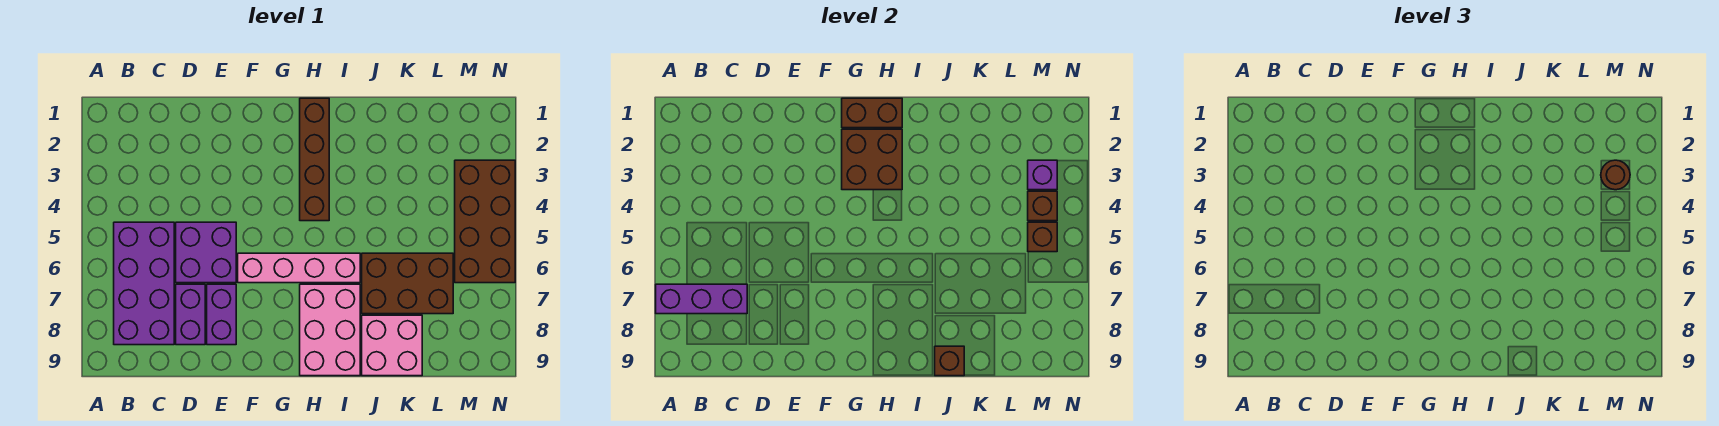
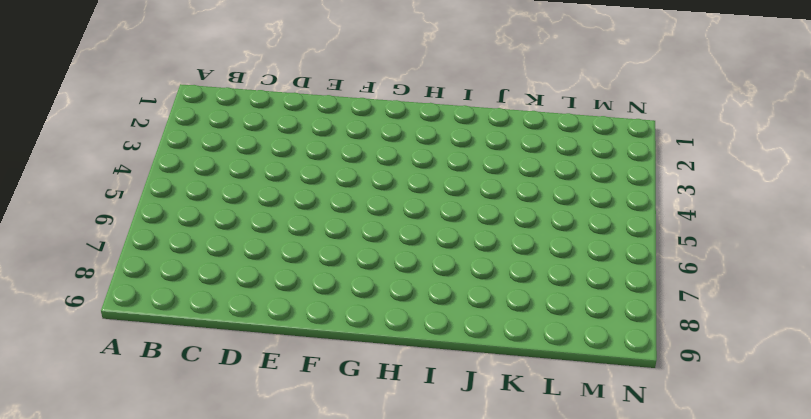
none -> purple brick B5:C8 level 1
none -> purple brick D5:E6 level 1
none -> purple brick D7:D8 level 1

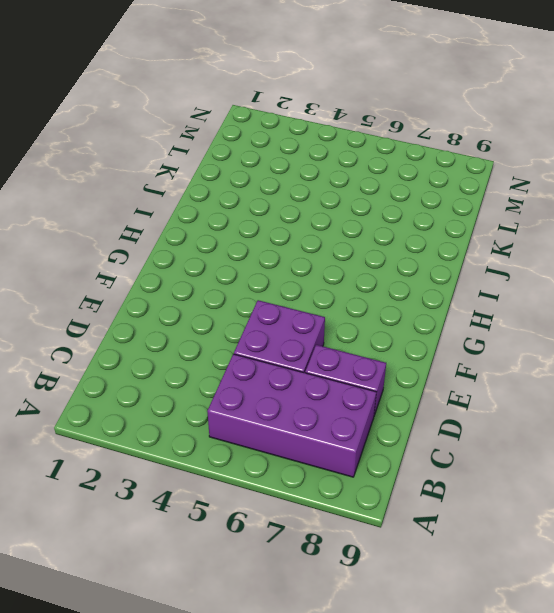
none -> purple brick E7:E8 level 1
none -> pink brick F6:I6 level 1
none -> brown brick H1:H4 level 1

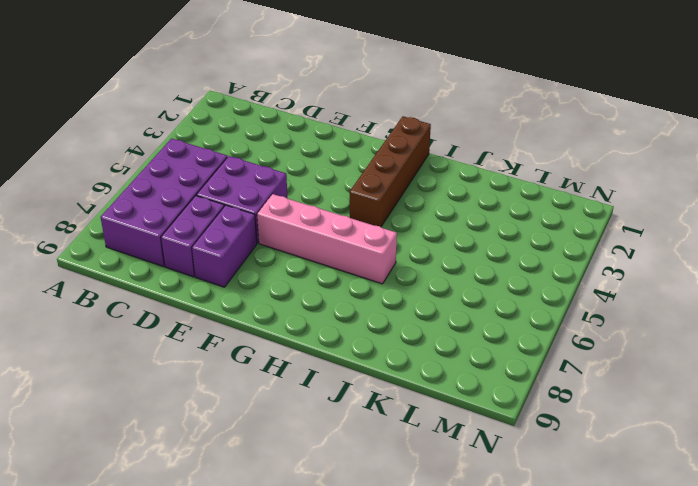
none -> pink brick H7:I9 level 1
none -> brown brick J6:L7 level 1
none -> pink brick J8:K9 level 1

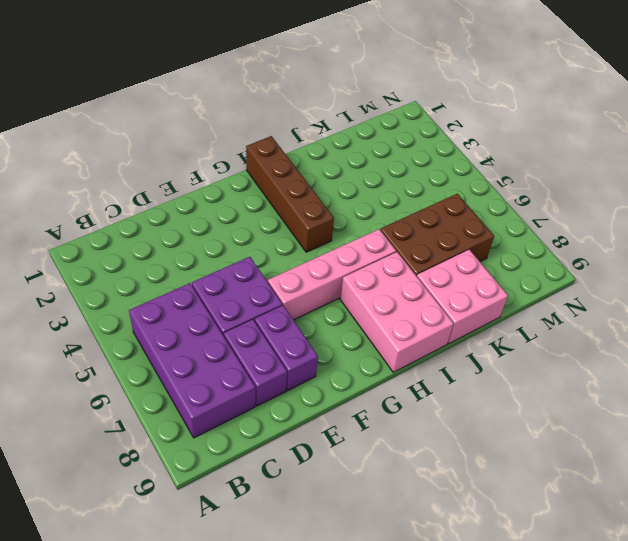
none -> brown brick M3:N6 level 1
none -> purple brick A7:C7 level 2
none -> brown brick G1:H1 level 2

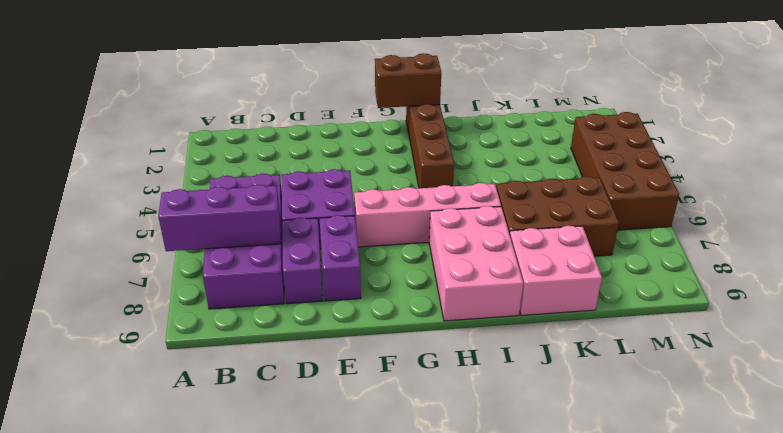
none -> brown brick G2:H3 level 2
none -> brown brick J9 level 2
none -> purple brick M3 level 2

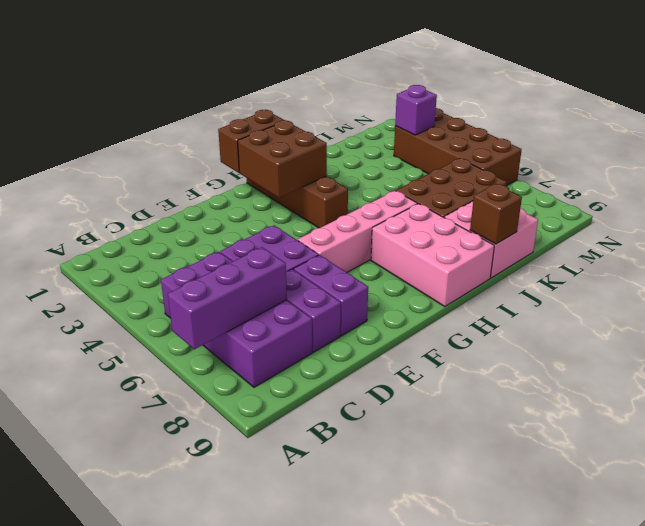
none -> brown brick M4 level 2
none -> brown brick M5 level 2
none -> brown round brick M3 level 3

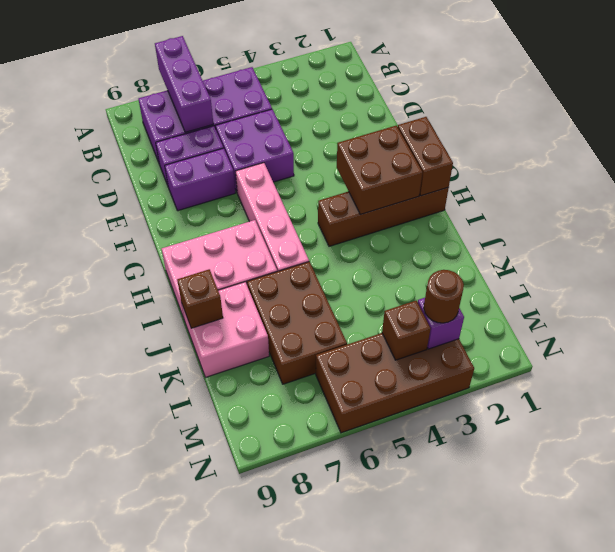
none -> brown brick M5 level 2

